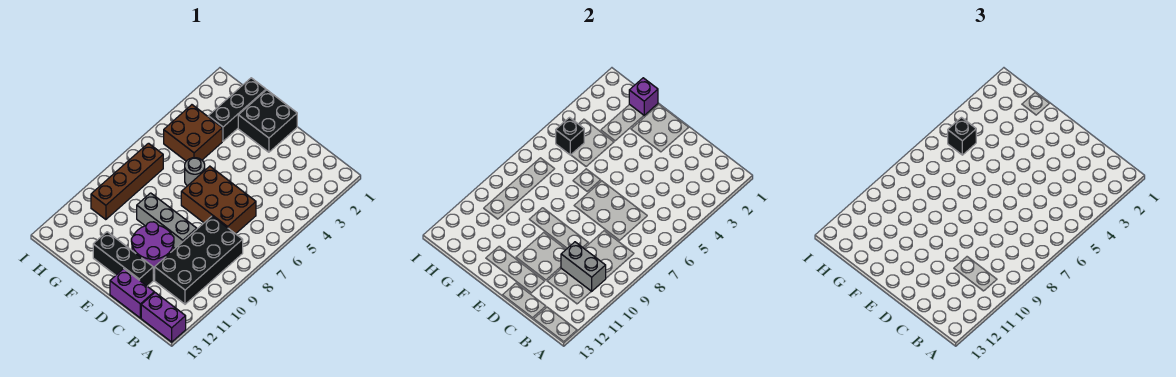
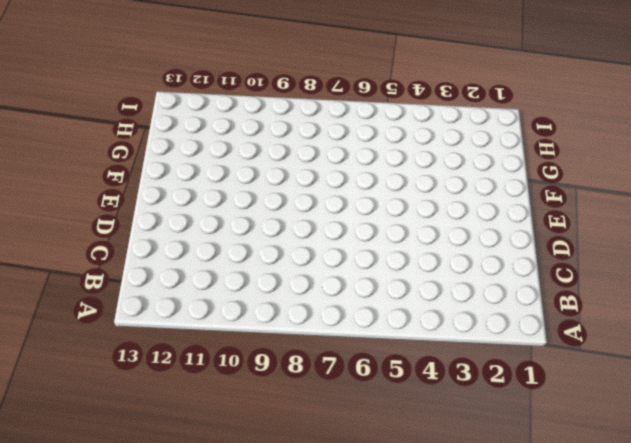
none -> purple brick A13:B13 level 1
none -> black brick B8:C11 level 1
none -> brown brick C6:E7 level 1

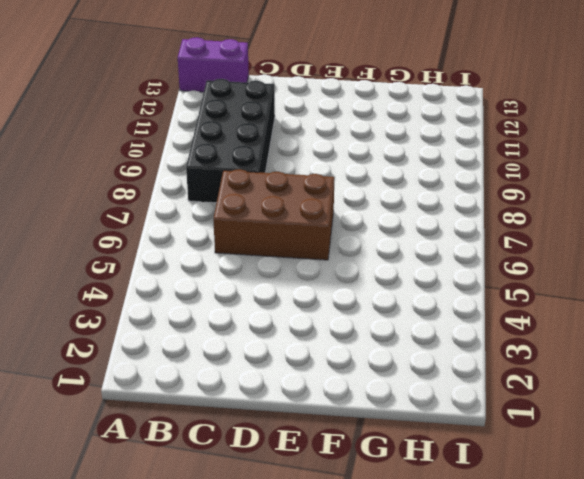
none -> purple brick C13:D13 level 1
none -> grey brick D9:F9 level 1
none -> purple round brick D10:E11 level 1

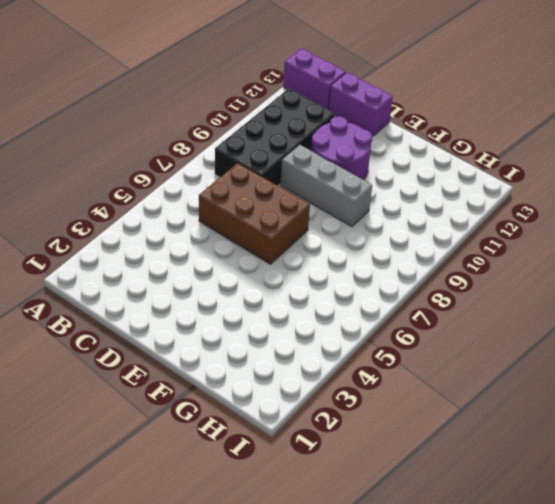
none -> black brick D12:F12 level 1
none -> black brick E1:F2 level 1
none -> grey round brick F6 level 1

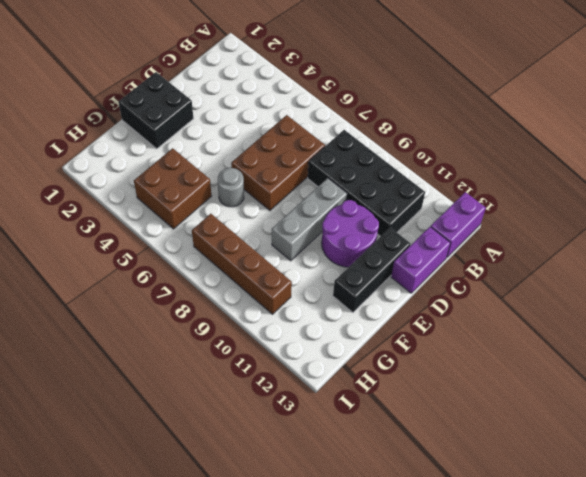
none -> black brick G1:G3 level 1
none -> grey brick B10:C10 level 2
none -> purple brick G1 level 2

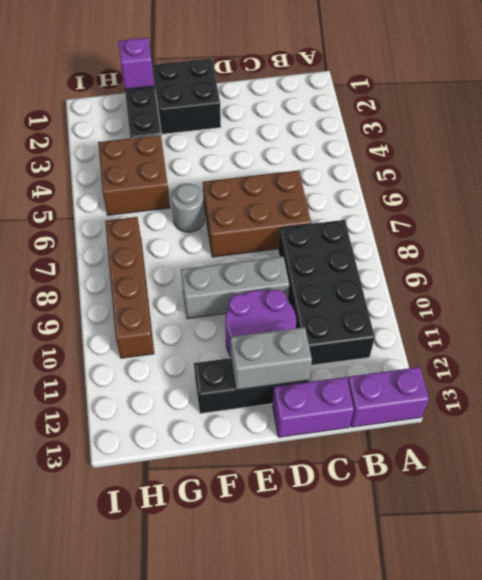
grey brick D12:E12 level 2 -> grey brick B10:C10 level 2
none -> black brick H5 level 2
none -> black brick H5 level 3

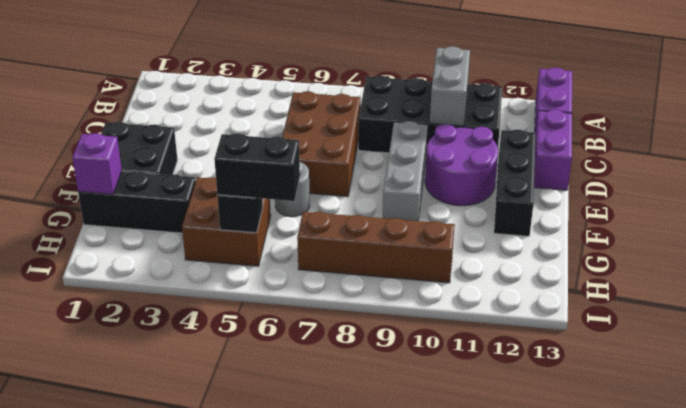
black brick H5:H6 level 3 -> black brick H5 level 3

